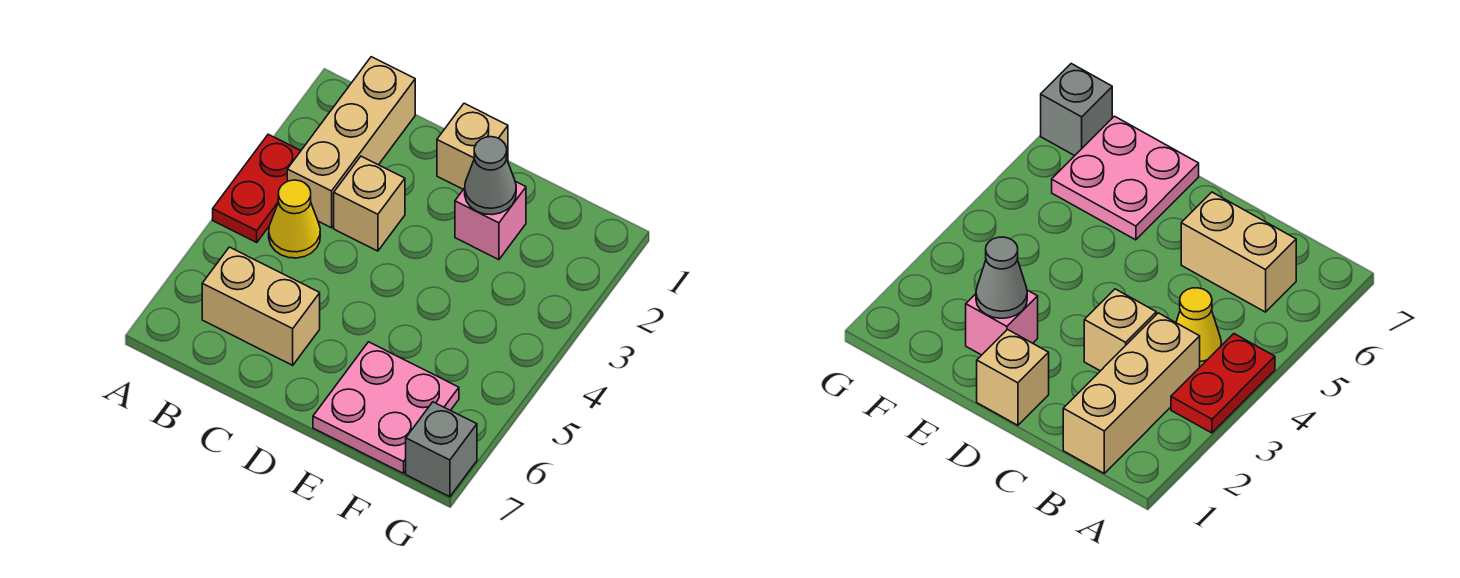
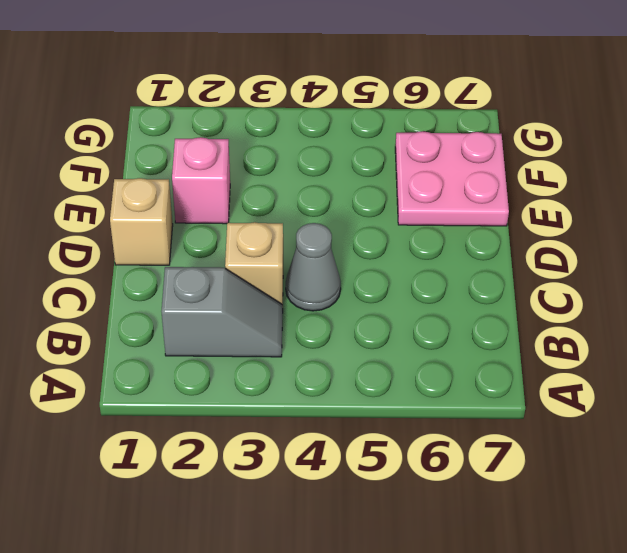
grey slope B2:B3 level 1 top 2 -> tan brick B1:B3 level 1
grey cone C4 level 1 -> grey cone E2 level 2
none -> red plate A3:A4 level 1
none -> yellow cone B4 level 1

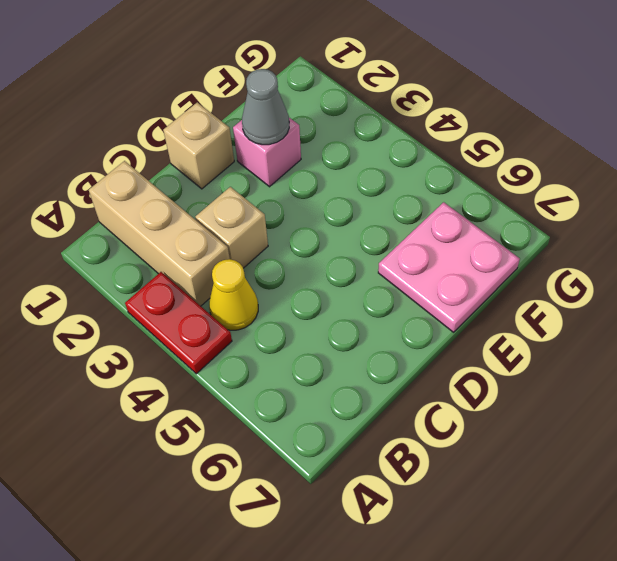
none -> tan brick B6:C6 level 1
none -> grey brick G7 level 1

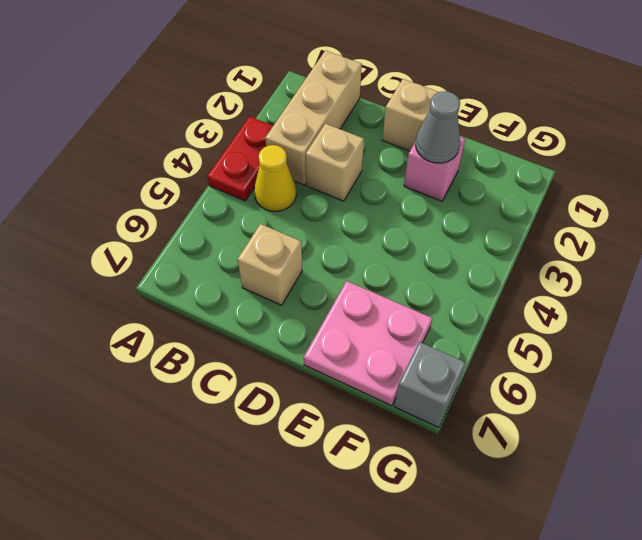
tan brick C6 level 1 -> tan brick B6:C6 level 1

